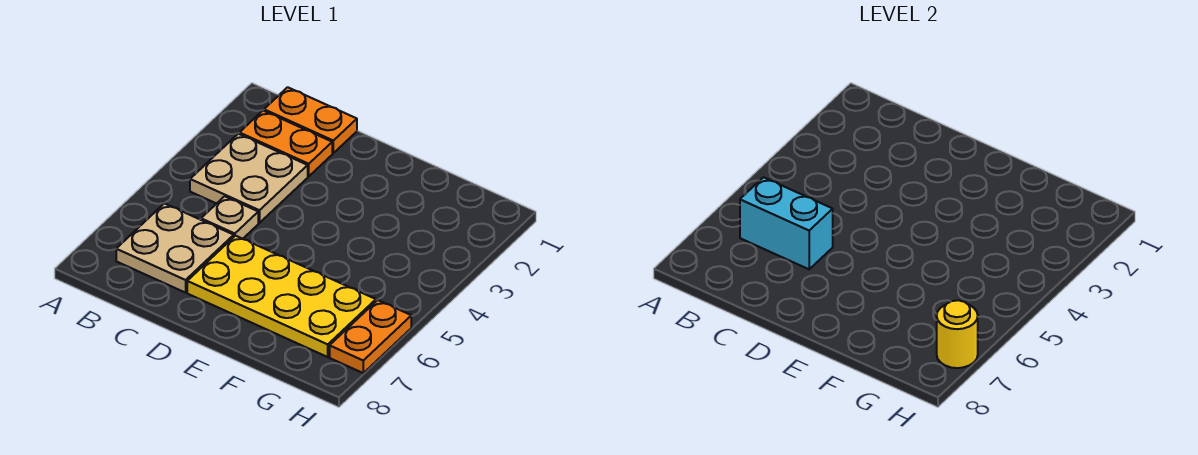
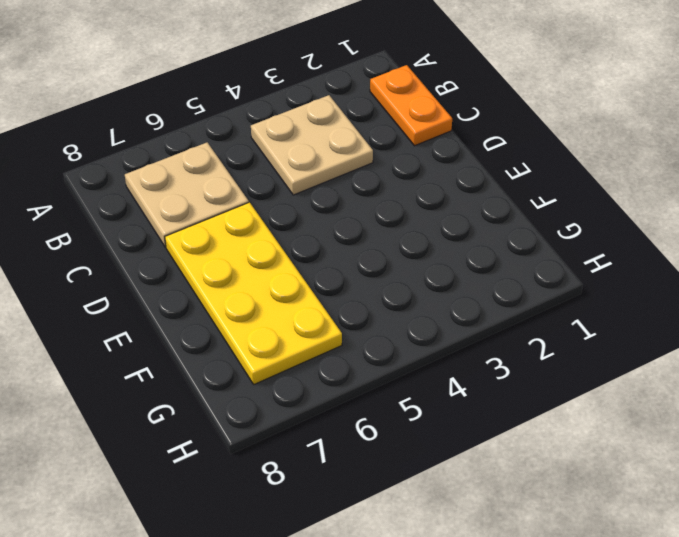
none -> orange plate B2:C2 level 1
none -> tan plate C5 level 1

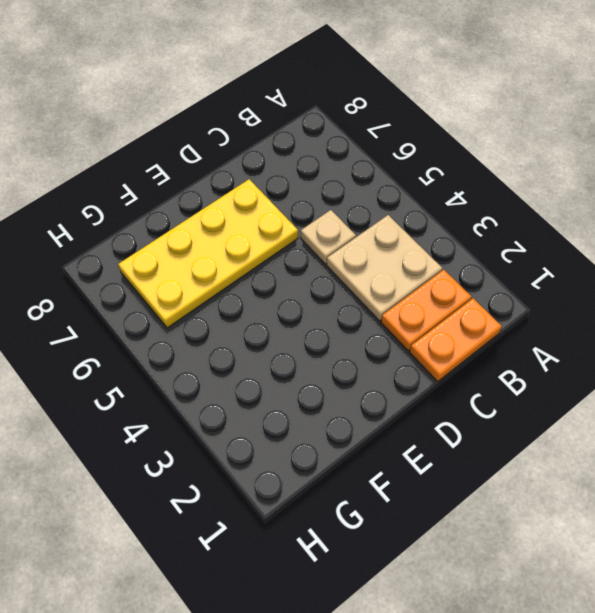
none -> tan plate B6:C7 level 1
none -> orange plate H6:H7 level 1

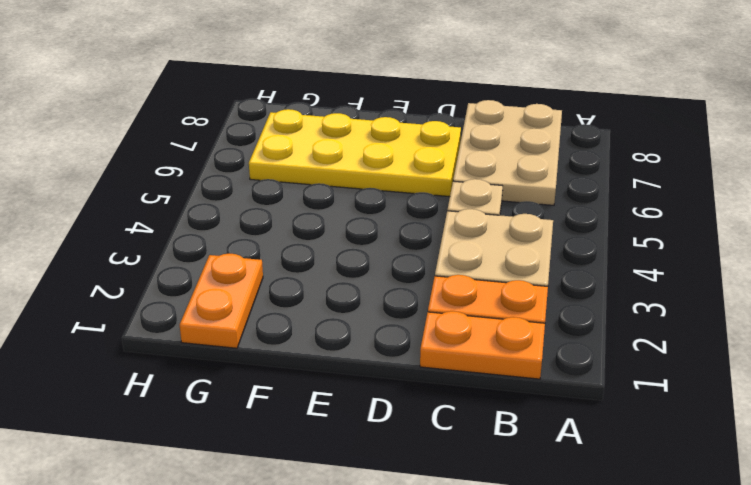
tan plate B6:C8 level 1 -> tan plate B6:C7 level 1
orange plate G1:G2 level 1 -> orange plate H6:H7 level 1
none -> cyan brick B6:C6 level 2
none -> yellow round brick H7 level 2

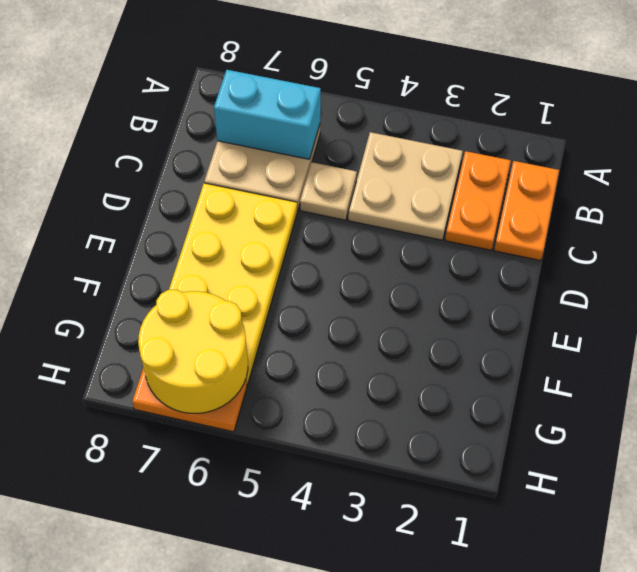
cyan brick B6:B7 level 2 -> cyan brick B6:C6 level 2
yellow round brick G6:H7 level 2 -> yellow round brick H7 level 2

